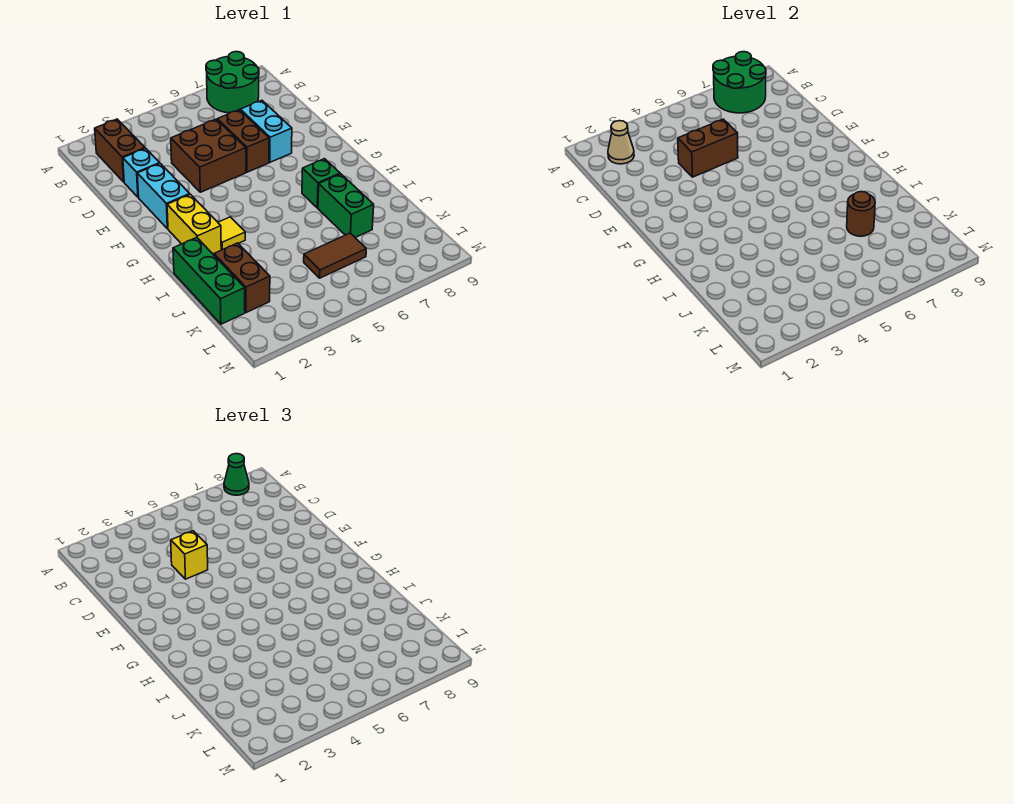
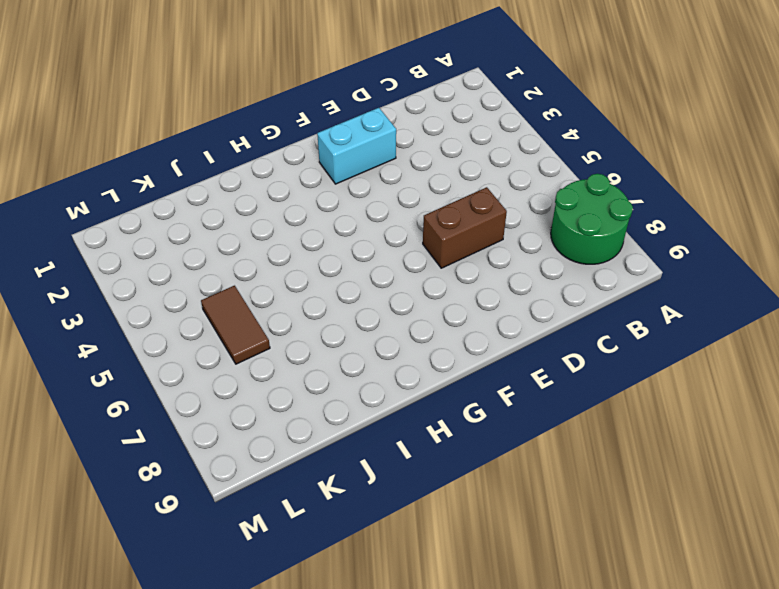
none -> brown brick B2:C2 level 1
none -> cyan brick D2 level 1
none -> brown brick D4:E5 level 1

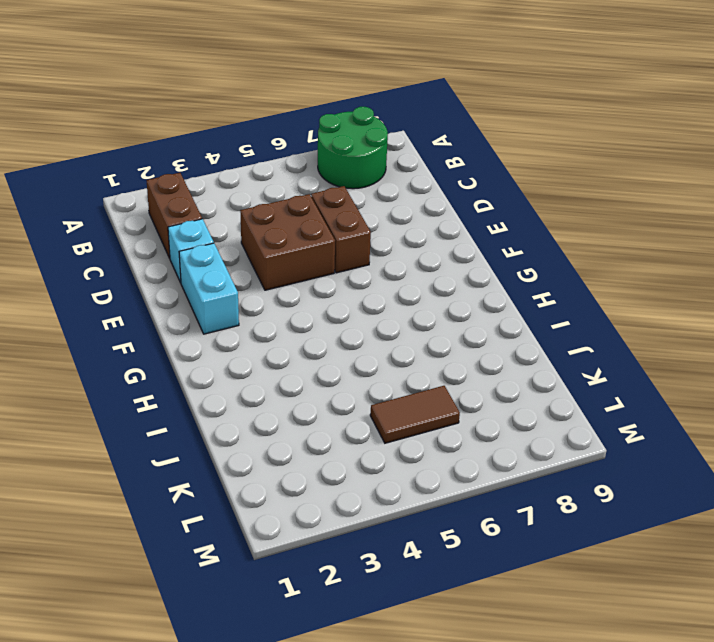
none -> cyan brick D7:E7 level 1
none -> yellow brick G2:H2 level 1
none -> yellow tile H3 level 1

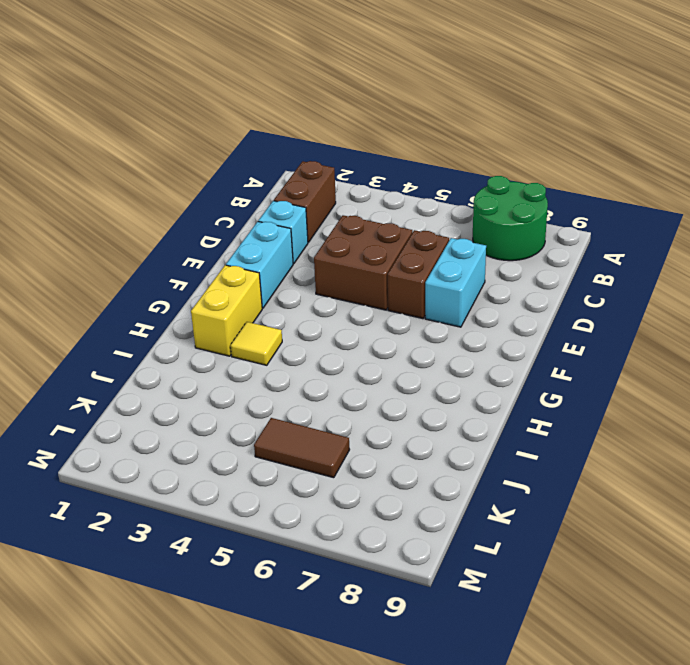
none -> green brick H7 level 1
none -> green brick I1:K1 level 1
none -> green brick I7:J7 level 1

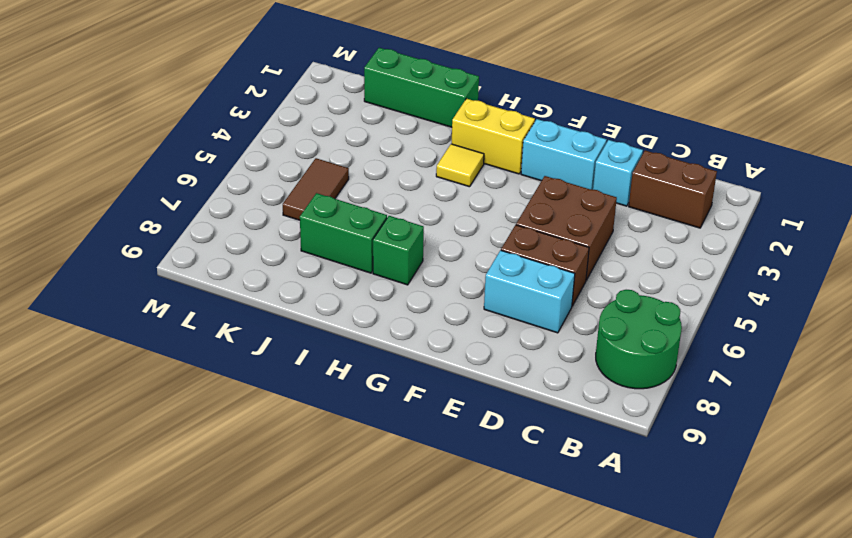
none -> brown brick J2:K2 level 1
none -> green round brick A7:B8 level 2
none -> tan cone B2 level 2

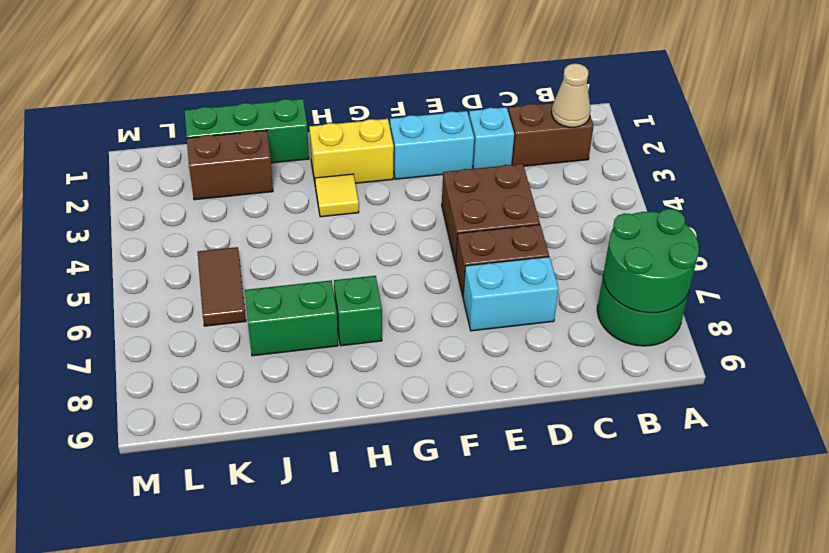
none -> brown brick D4:D5 level 2
none -> brown round brick J7 level 2
none -> green cone A8 level 3

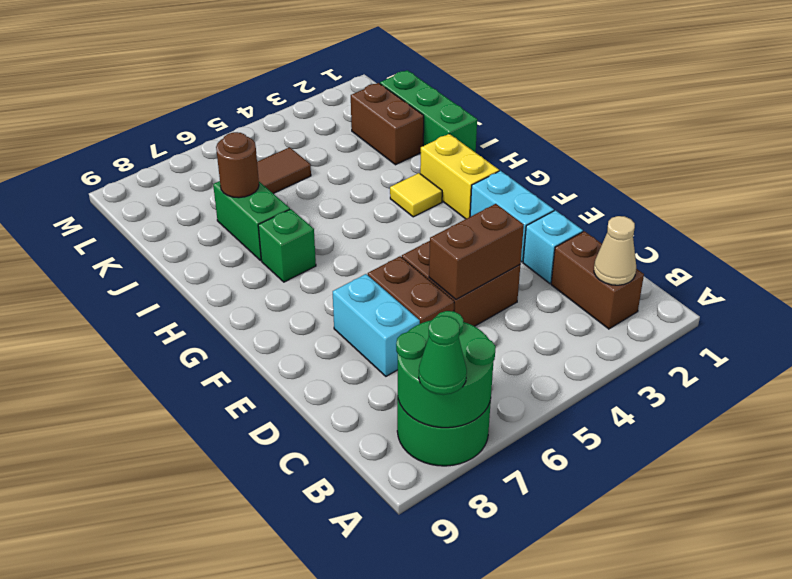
none -> yellow brick D4 level 3

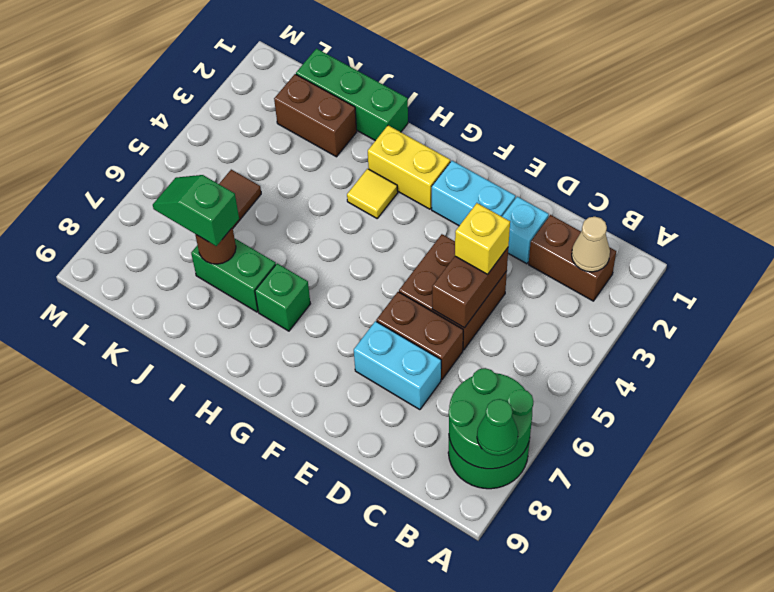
green slope J7:K7 level 3 top J -> none

